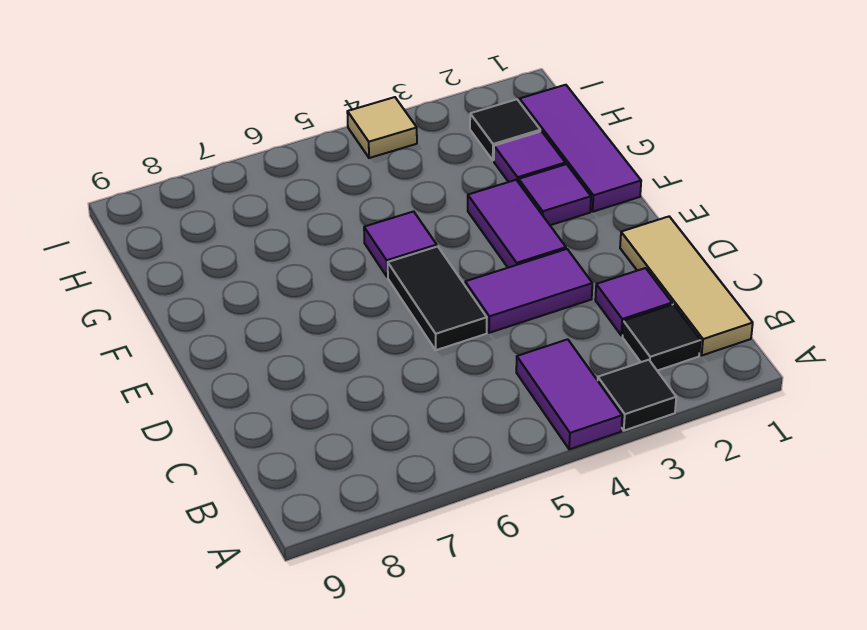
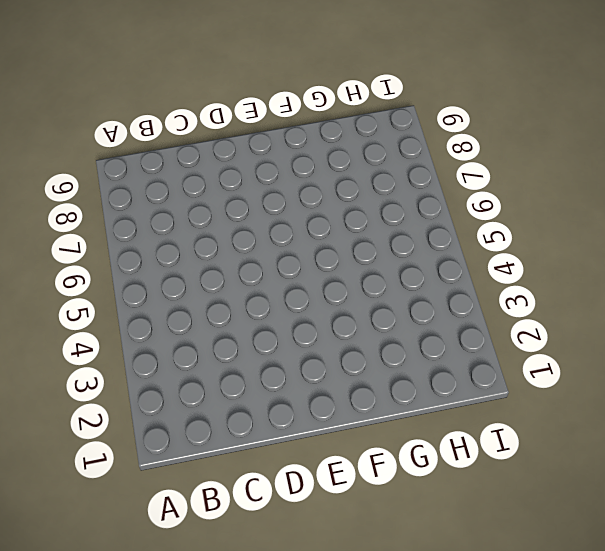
none -> black tile A3 level 1
none -> purple tile A4:B4 level 1
none -> tan tile B1:D1 level 1

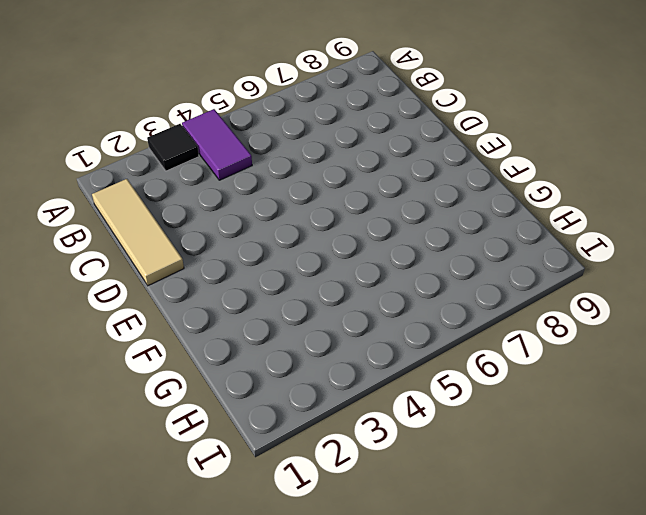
none -> black tile B2 level 1
none -> purple tile C2 level 1
none -> purple tile D3:D4 level 1

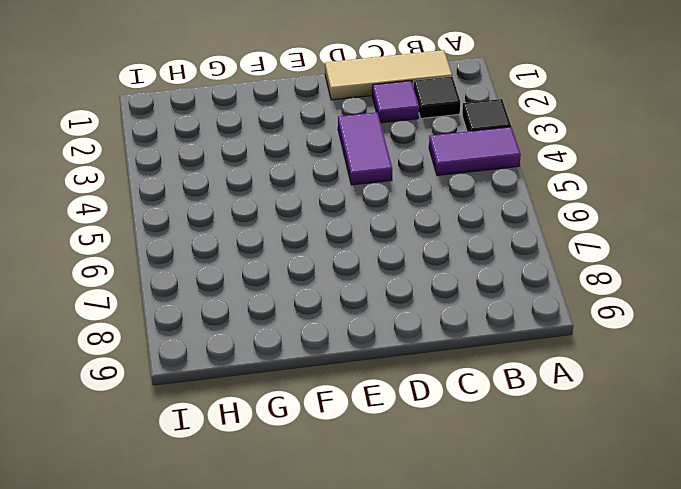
none -> black tile D5:E5 level 1
none -> purple tile E3:F3 level 1
none -> purple tile F1:H1 level 1

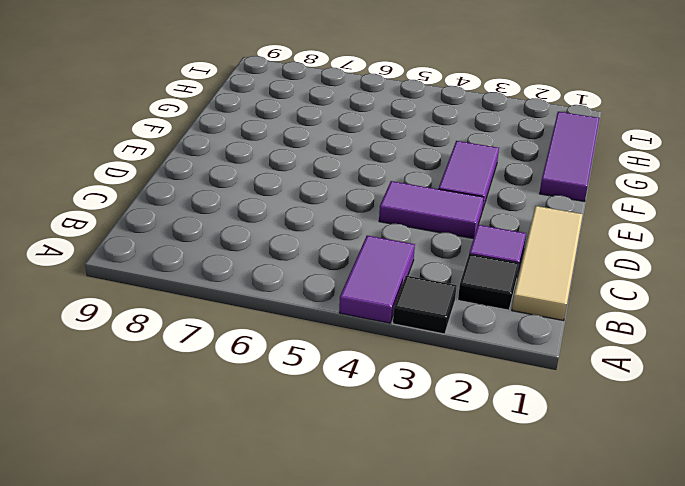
none -> black tile D5:E5 level 1
none -> purple tile F2 level 1
none -> purple tile F5 level 1

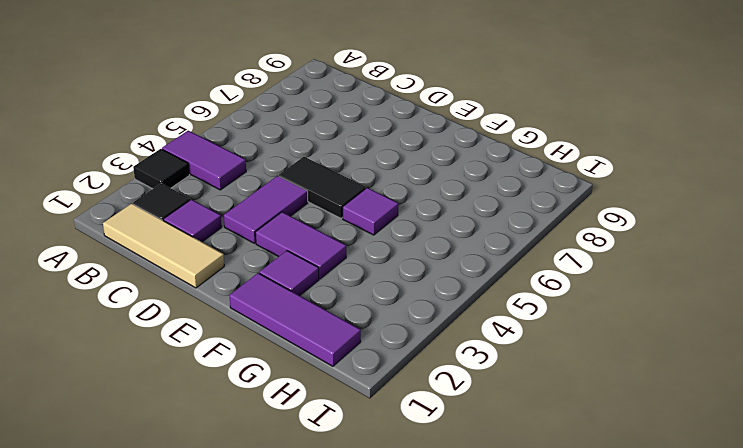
none -> purple tile G2 level 1
none -> black tile H2 level 1
none -> tan tile I4 level 1

